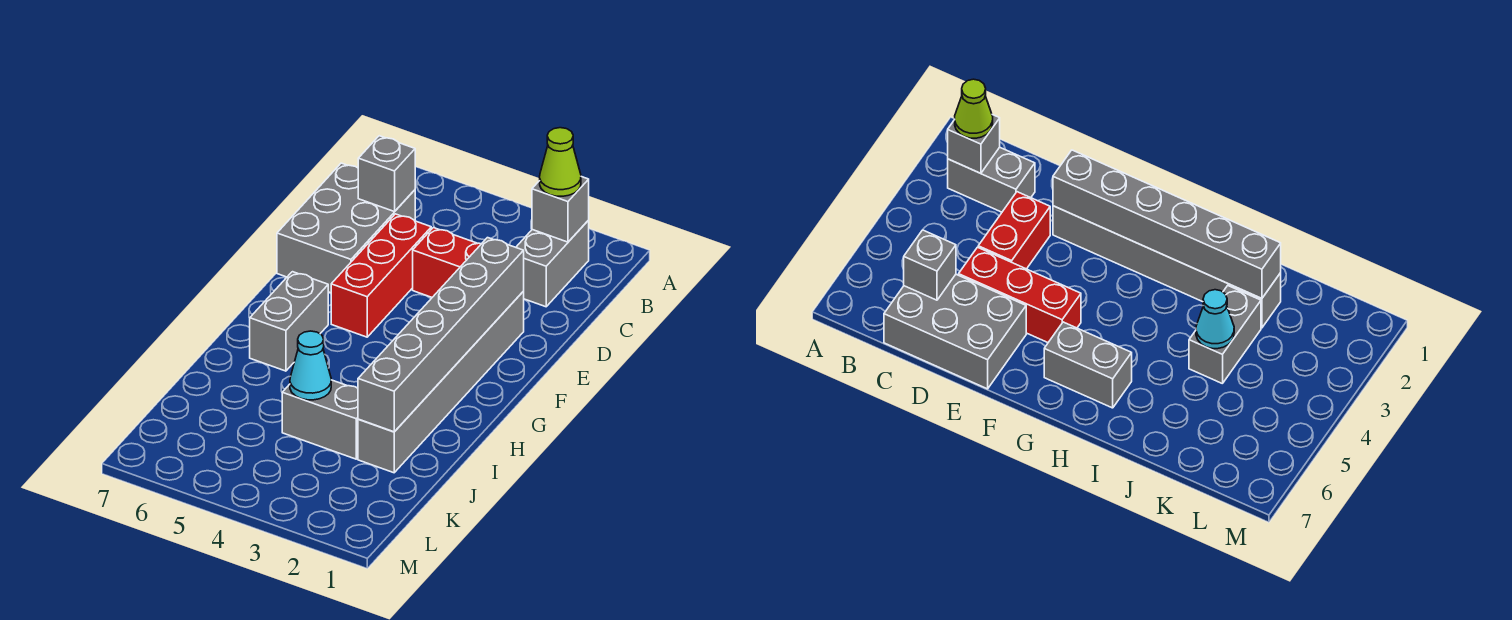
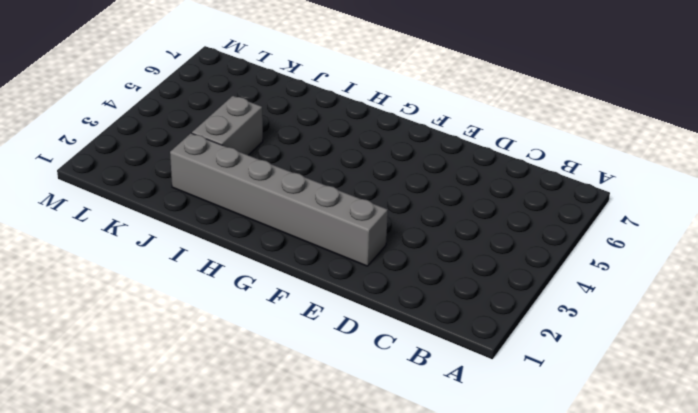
none -> grey brick B2:C2 level 1
none -> grey brick C6:E7 level 1
none -> red brick D3:D4 level 1

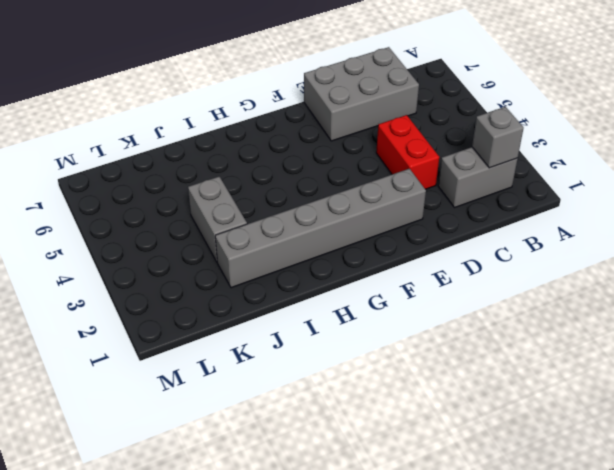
none -> red brick D5:F5 level 1
none -> grey brick G6:H6 level 1
none -> grey brick C6 level 2

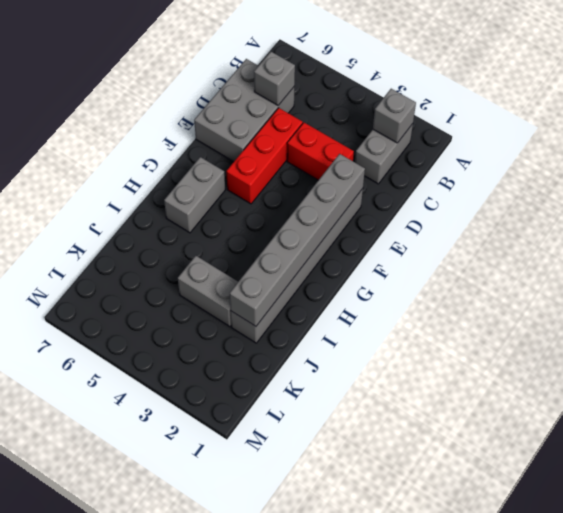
none -> cyan cone J4 level 2
none -> lime cone B2 level 3

